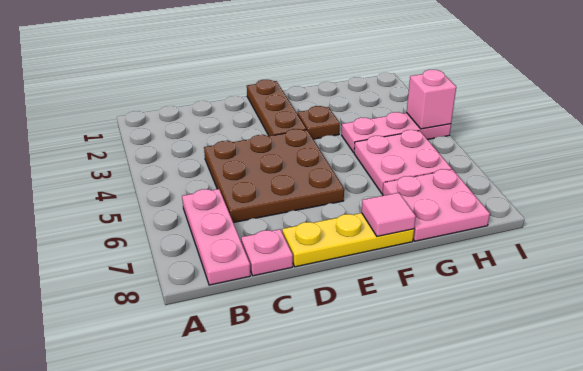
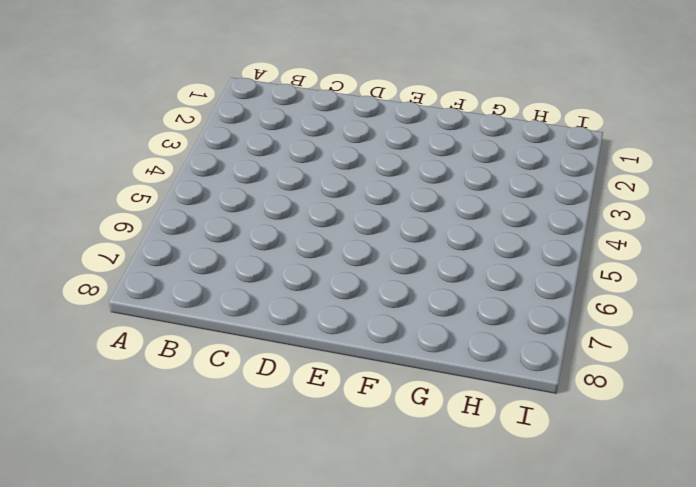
none -> pink plate B6:B8 level 1
none -> brown plate C4:E6 level 1

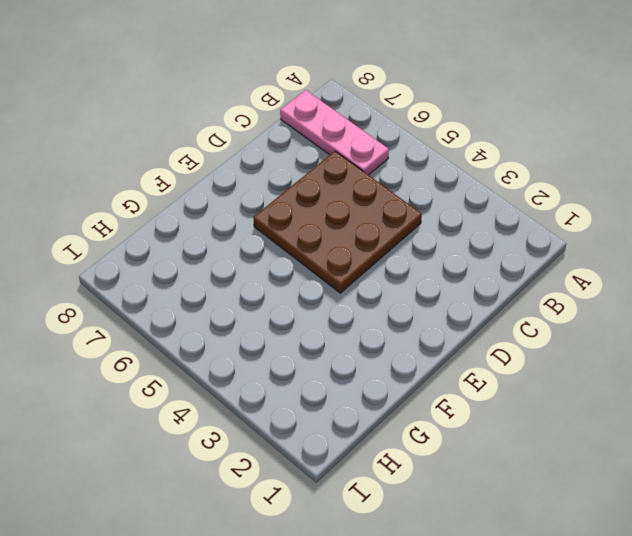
none -> pink plate C8 level 1
none -> yellow plate D8:F8 level 1

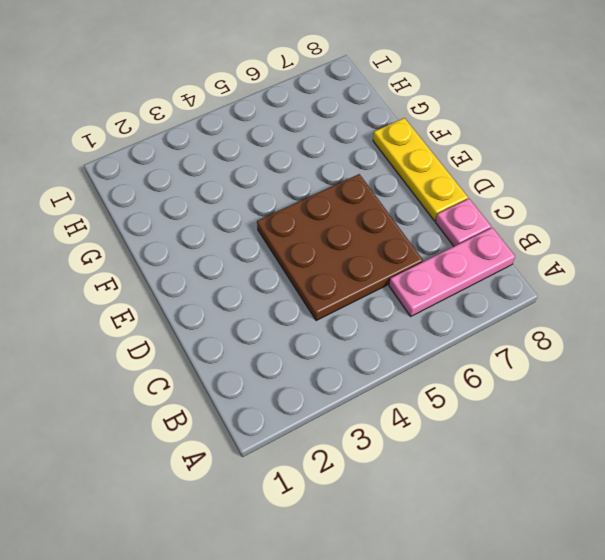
none -> brown plate E1:E3 level 1
none -> brown plate F3 level 1

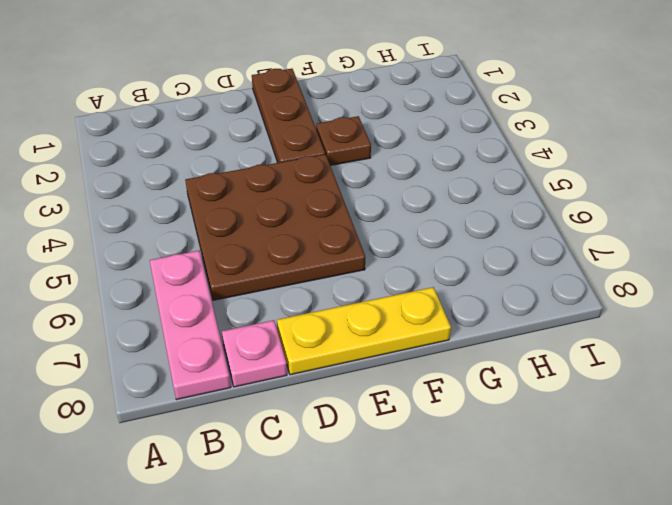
none -> pink plate G4:I4 level 1
none -> pink plate G5:H6 level 1

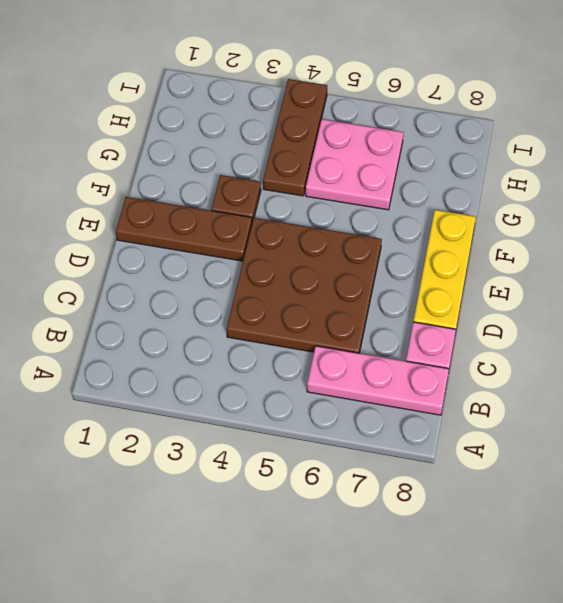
brown plate G4:I4 level 1 -> pink plate G4:I4 level 1
none -> pink plate G7:H8 level 1
none -> pink tile F8 level 2

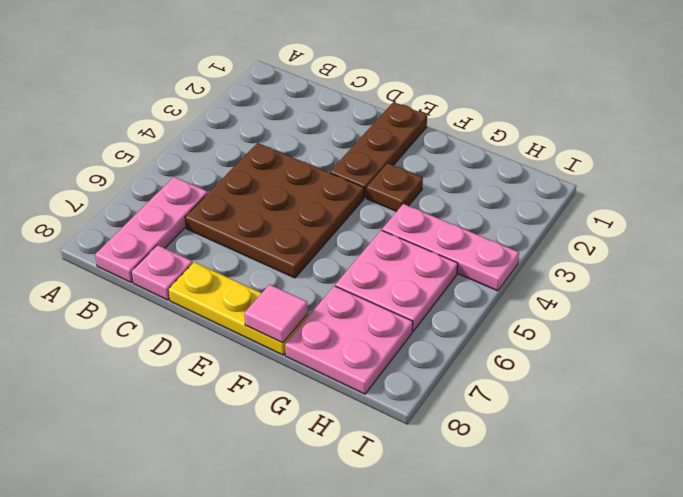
none -> pink brick I4 level 2

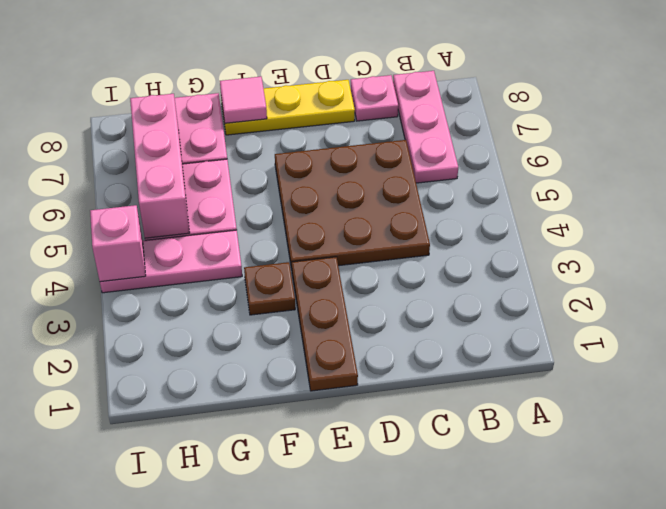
pink brick H5:H7 level 2 -> none

